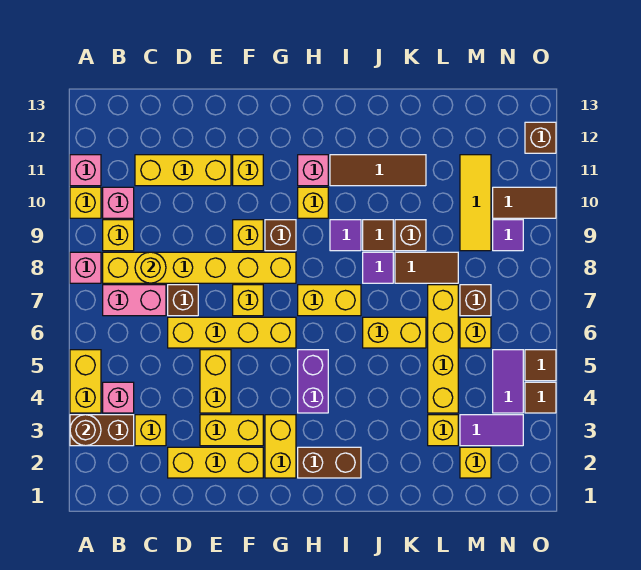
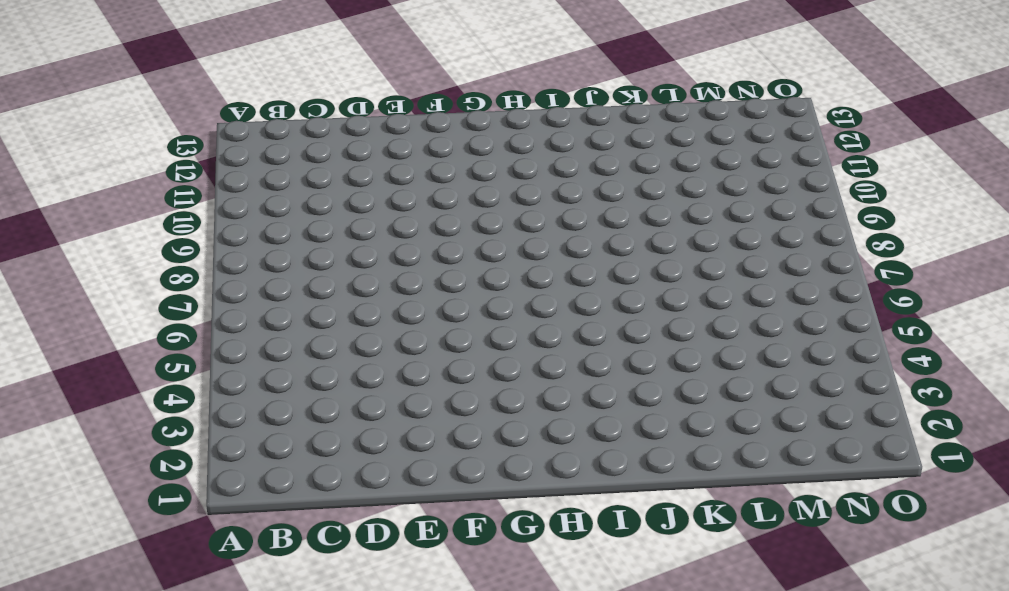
none -> brown brick A3:B3 level 1
none -> yellow brick A4:A5 level 1
none -> pink brick A8 level 1
none -> yellow brick A10 level 1

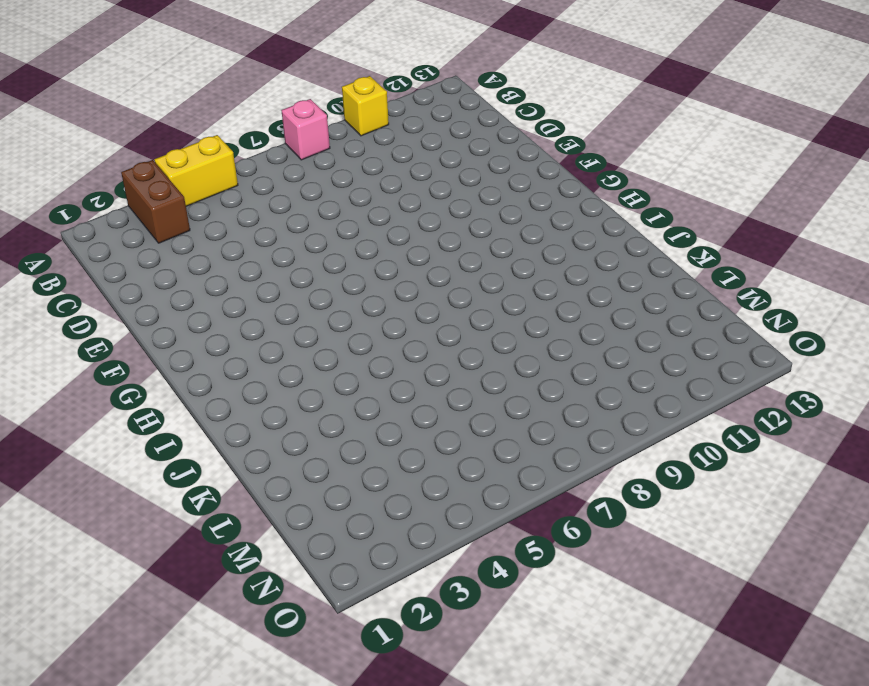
none -> pink brick A11 level 1
none -> pink brick B4 level 1
none -> pink brick B7:C7 level 1
none -> yellow brick B8:G8 level 1

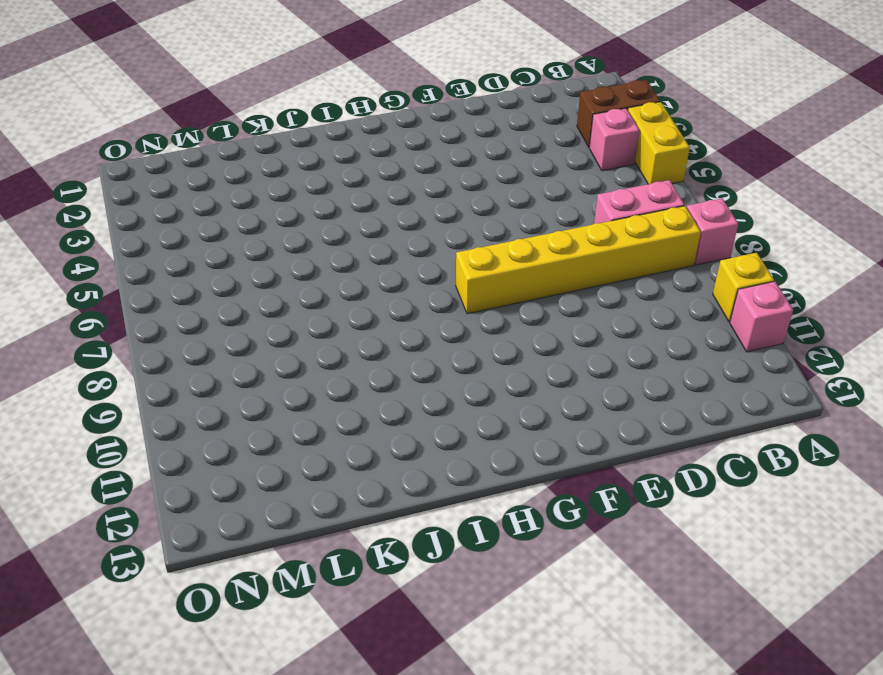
none -> yellow brick B9 level 1
none -> pink brick B10 level 1
none -> yellow brick C3 level 1
none -> yellow brick C11:E11 level 1

